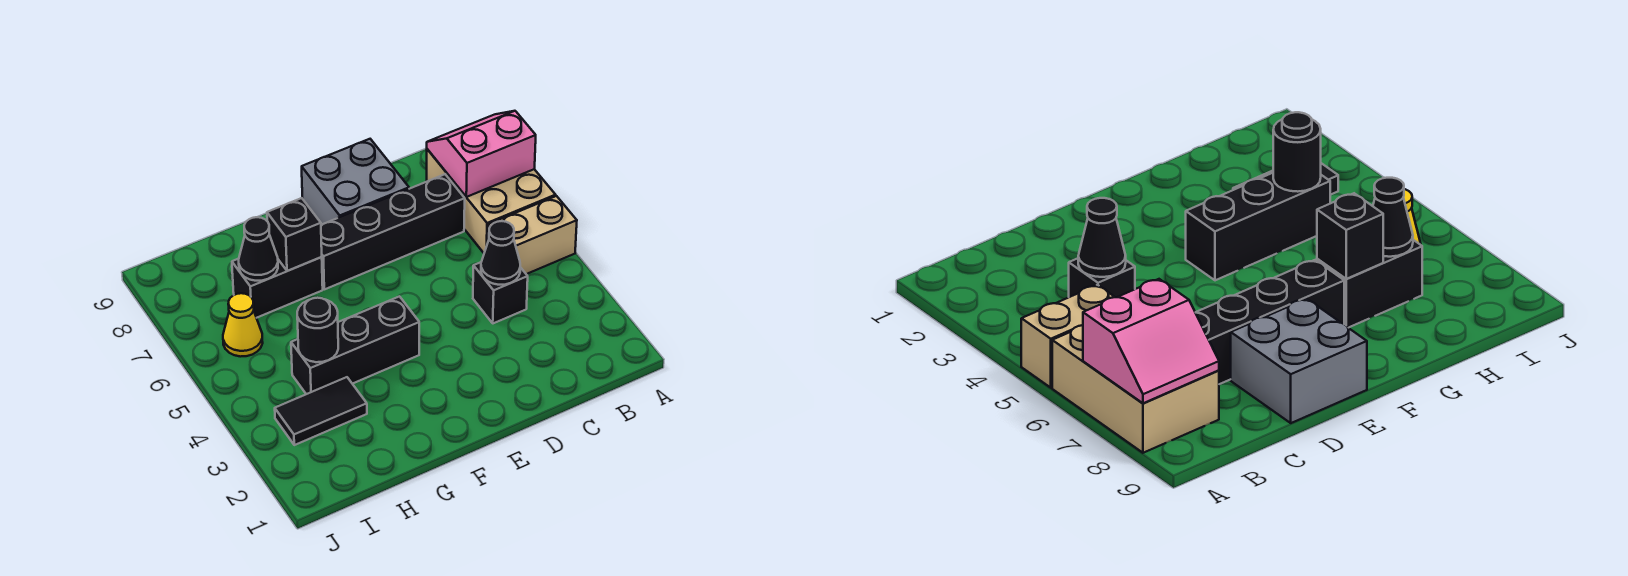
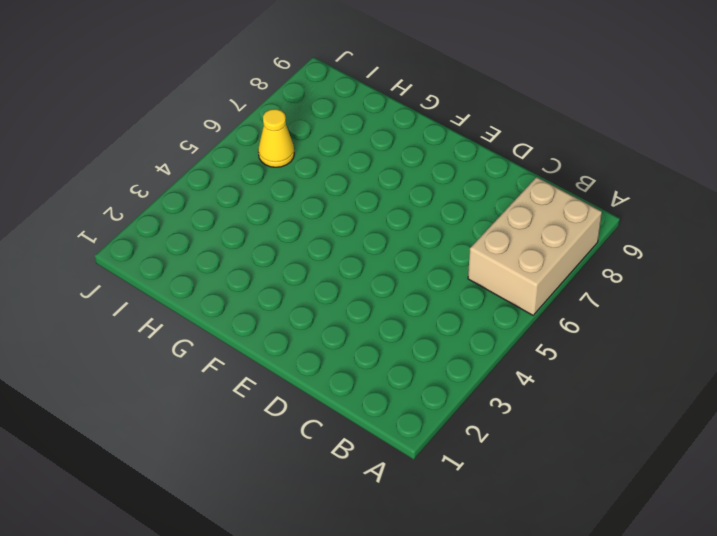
none -> tan brick A5:B5 level 1
none -> black brick C4 level 1
none -> black brick C7:F7 level 1

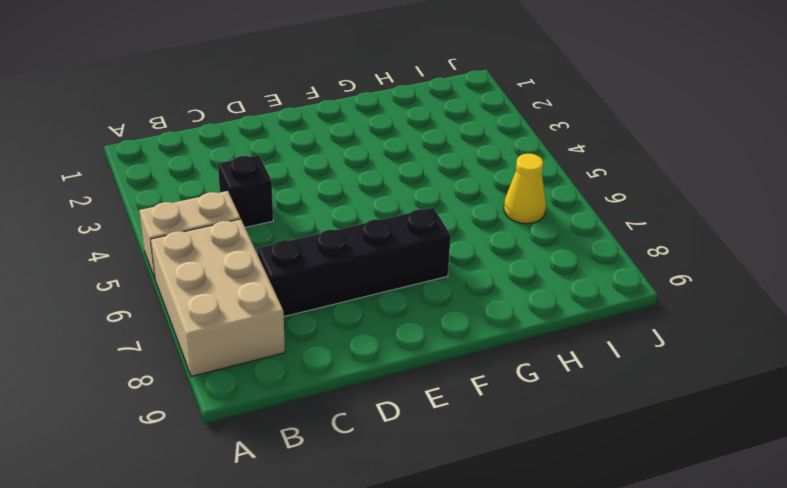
none -> grey brick D8:E9 level 1
none -> black brick F4:H4 level 1
none -> black brick G7:H7 level 1

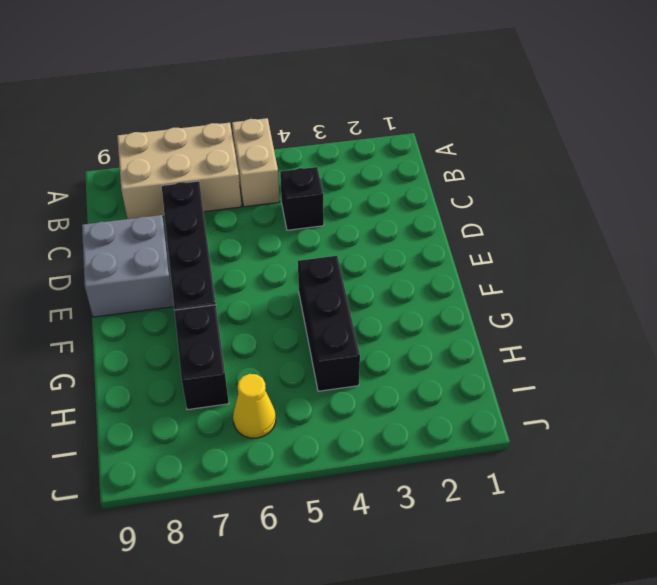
none -> black tile H3:I3 level 1
none -> pink slope A7:B8 level 2 top 7
none -> black cone C4 level 2

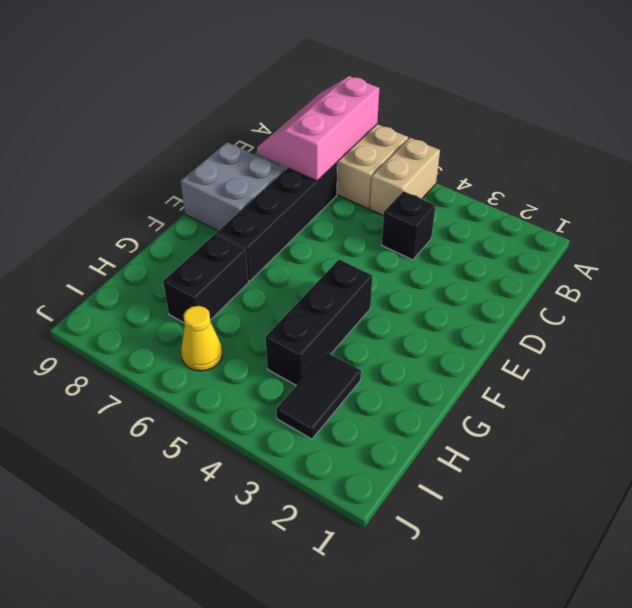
pink slope A7:C8 level 2 top 7 -> pink slope A7:B8 level 2 top 7
none -> black cone C4 level 2
none -> black brick G7 level 2
none -> black round brick H4 level 2

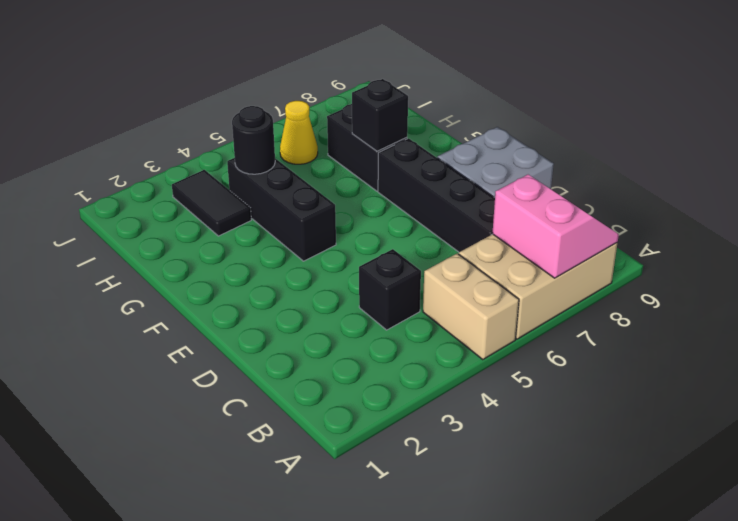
none -> black cone C4 level 2
none -> black cone H7 level 2

